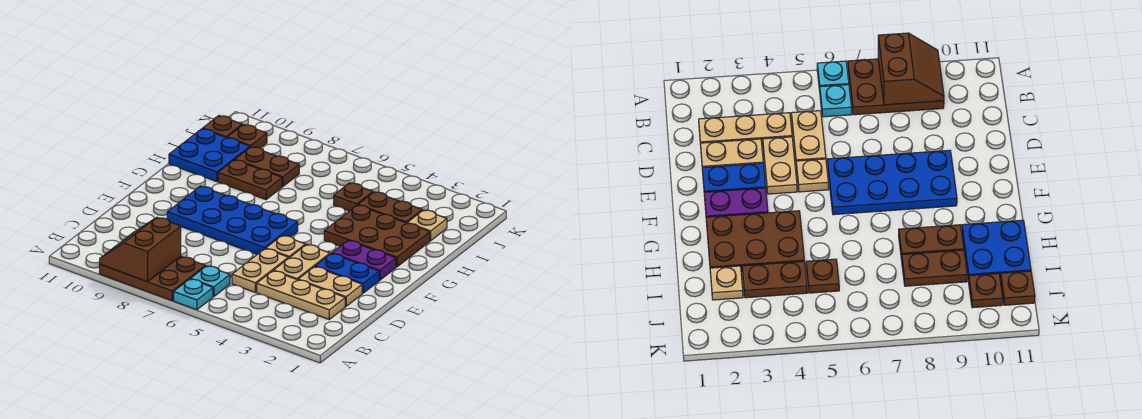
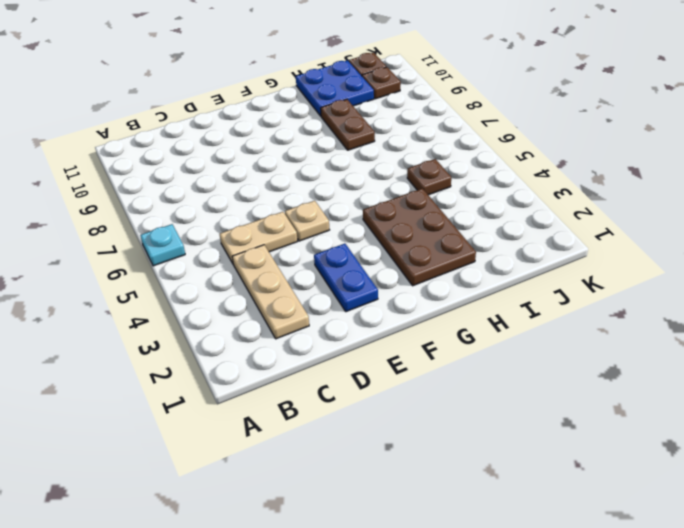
none -> brown plate A7:B9 level 1
none -> cyan plate B6 level 1
none -> tan plate D2:D3 level 1

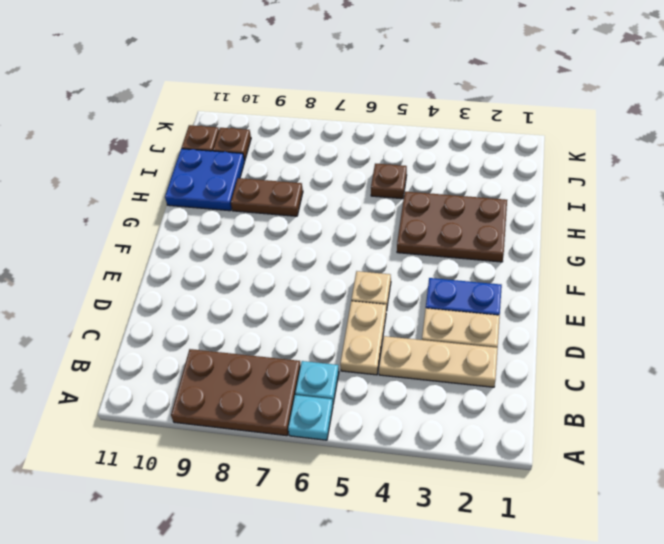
none -> tan plate D4:E4 level 1
none -> blue plate E6:F9 level 1
none -> purple plate F2:F3 level 1

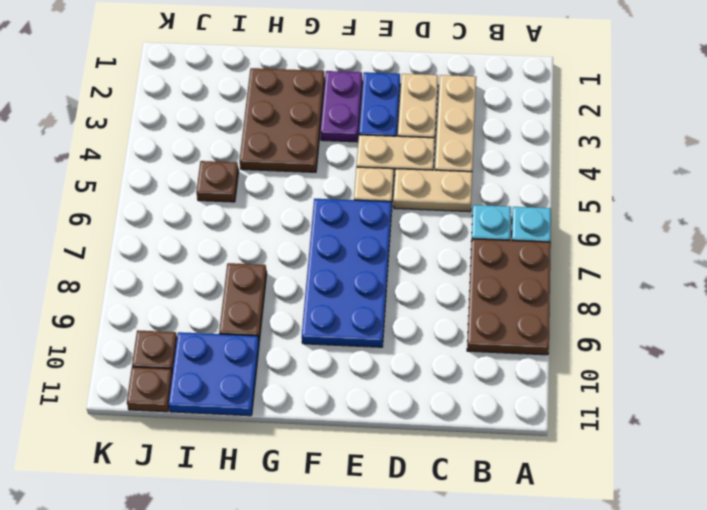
none -> tan plate I2 level 1
none -> brown plate I3:I4 level 1
none -> brown plate I8:I9 level 1

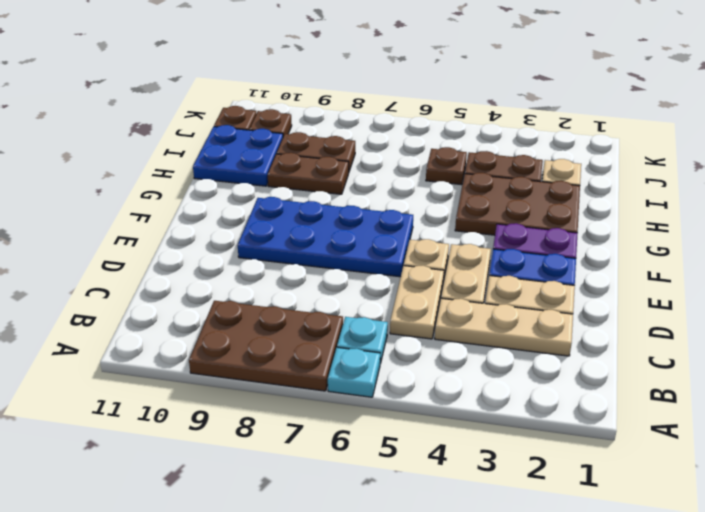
none -> brown slope A8:B9 level 2 top 8

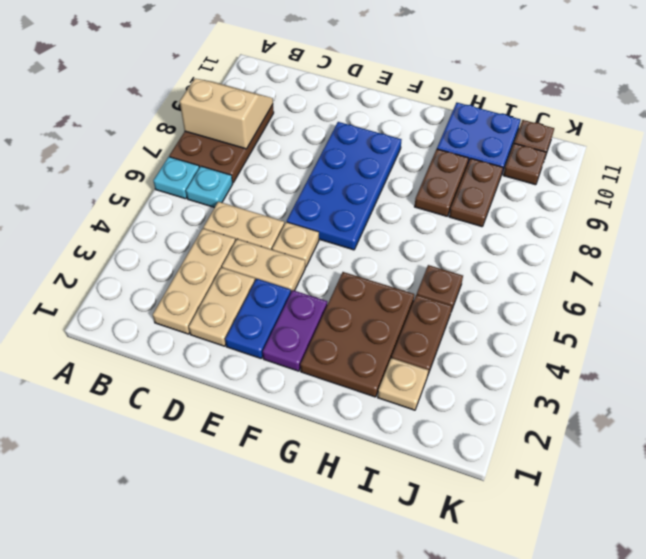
tan slope A8:B9 level 2 top 8 -> brown slope A8:B9 level 2 top 8

